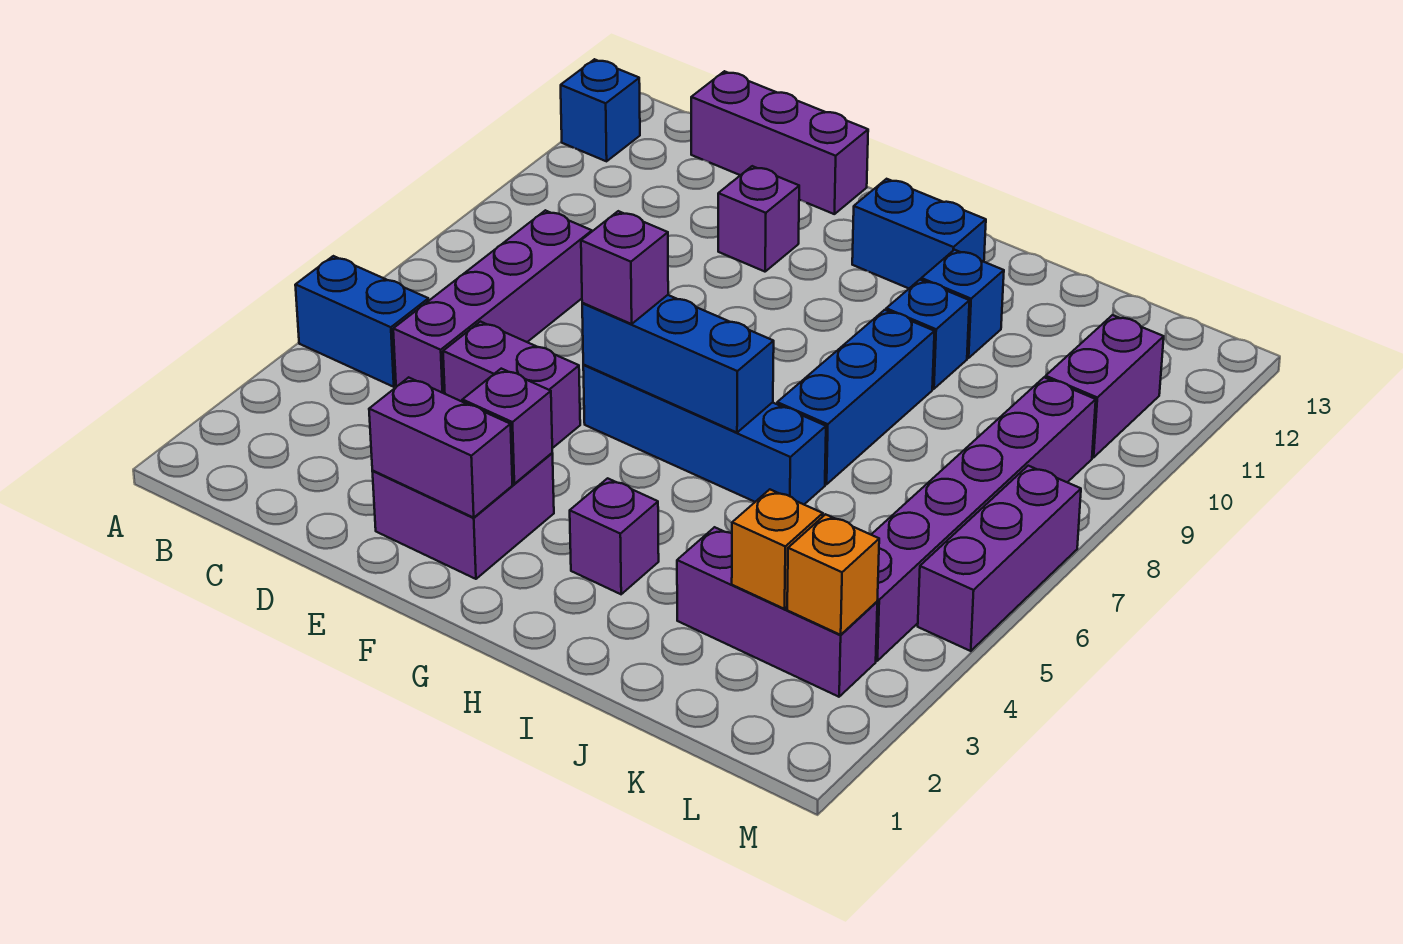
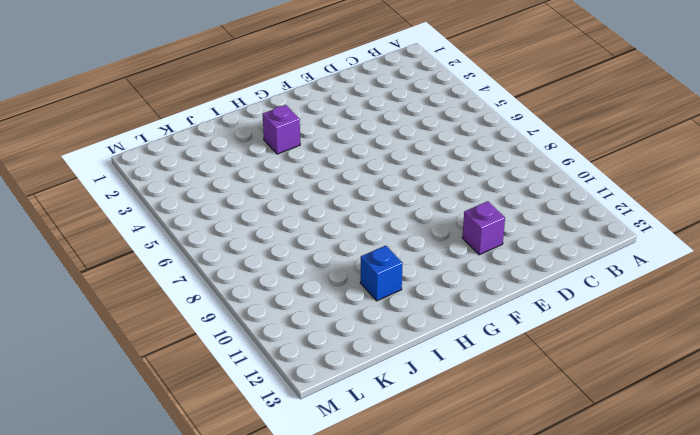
none -> blue brick A5:B5 level 1
none -> blue brick A12 level 1
none -> purple brick C5:C8 level 1

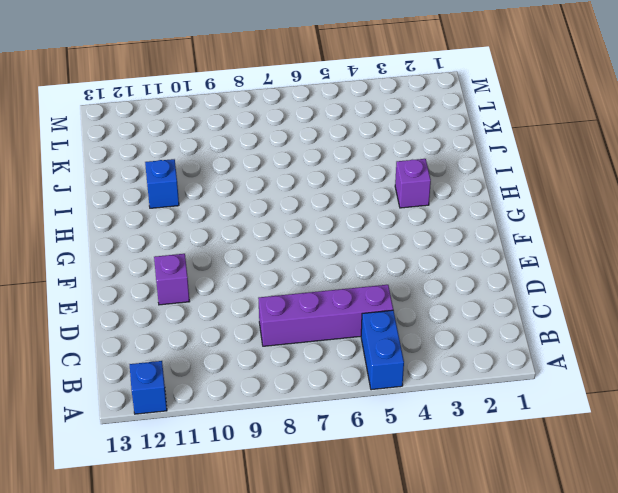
none -> purple brick C13:E13 level 1
none -> purple brick D5:E5 level 1
none -> purple brick E2:F3 level 1

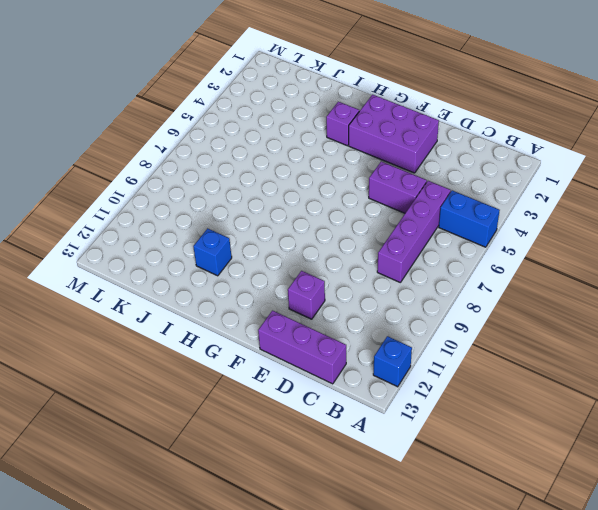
purple brick E2:G3 level 1 -> purple brick E2:F3 level 1
none -> blue brick F6:I6 level 1
none -> blue brick G12:H12 level 1
none -> blue brick I7:I9 level 1

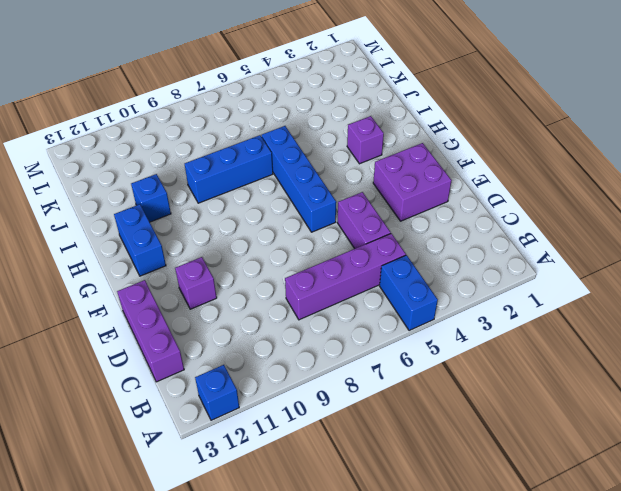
none -> blue brick I10 level 1
none -> purple brick J3:L3 level 1
none -> purple brick L4:L9 level 1

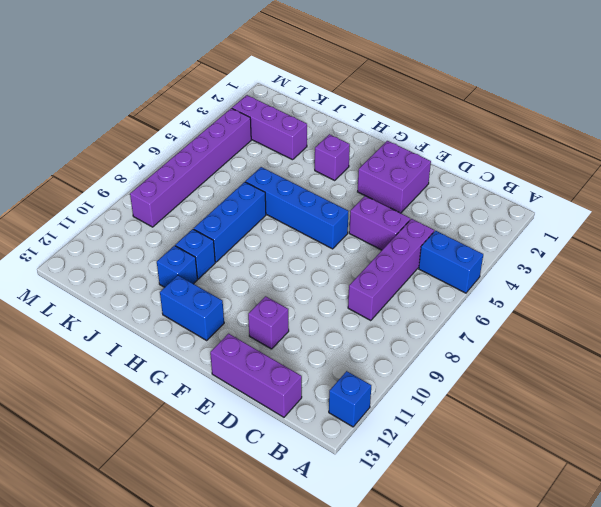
none -> purple brick L10:L11 level 1
none -> purple brick M5:M7 level 1
none -> purple brick E2:F2 level 2

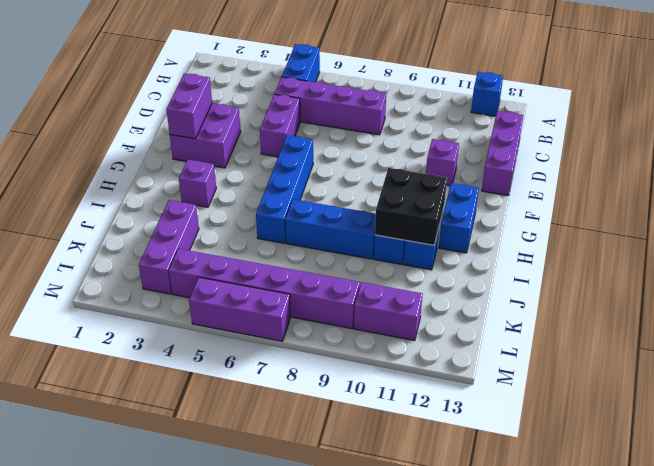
black brick H10:I11 level 2 -> none
none -> purple brick F3 level 2
none -> blue brick F6:H6 level 2
none -> orange brick K3 level 2

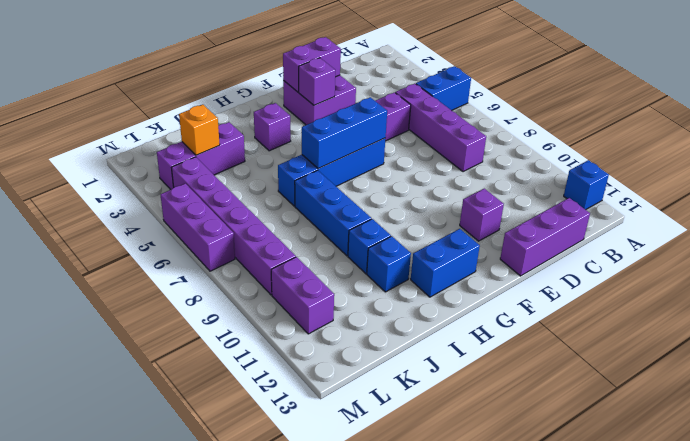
none -> orange brick L3 level 2
none -> purple brick F6 level 3

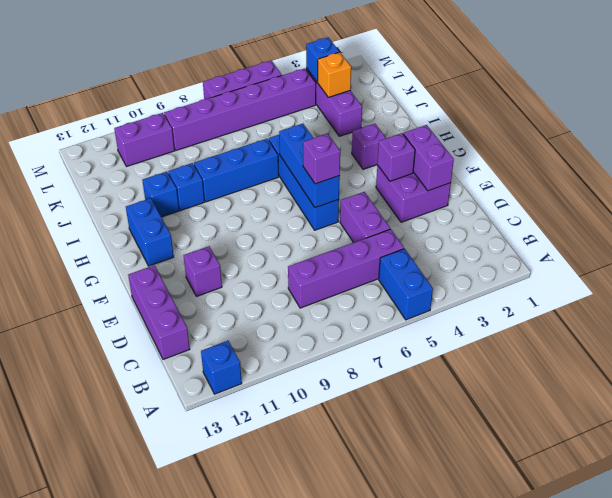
blue brick L3 level 2 -> orange brick L3 level 2

